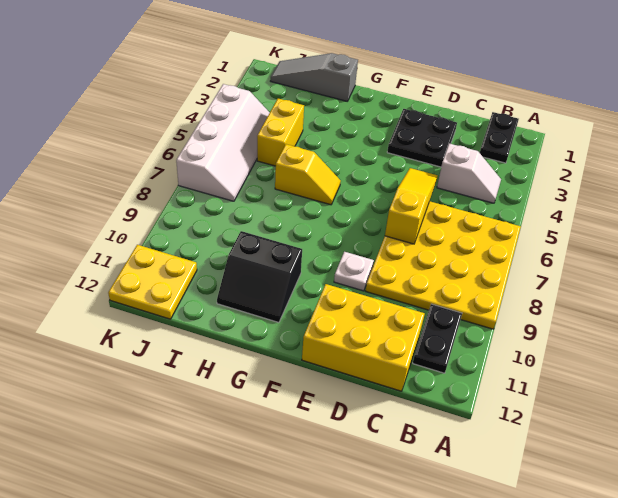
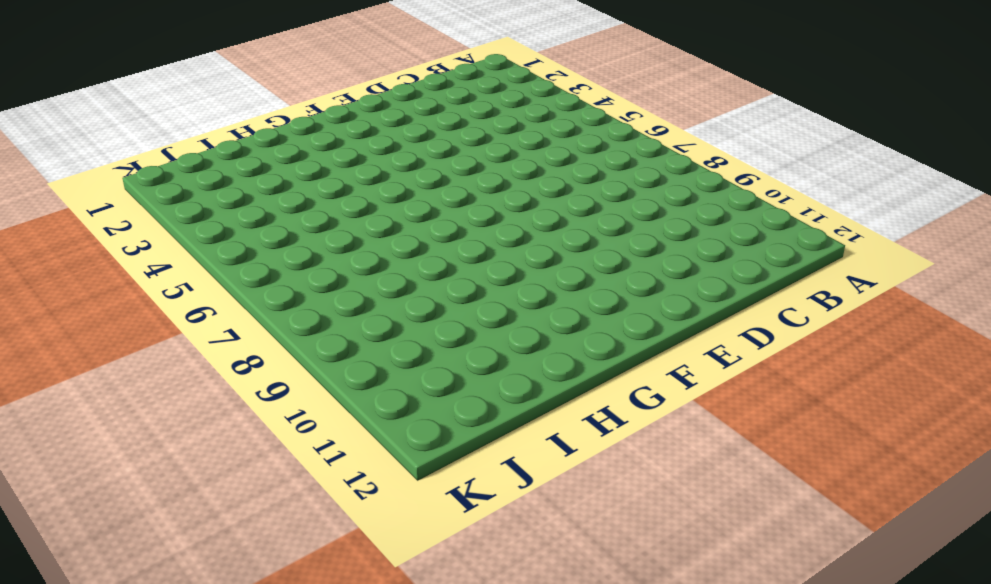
none -> yellow plate A6:D9 level 1
none -> black plate B1:B2 level 1
none -> white slope B4:C4 level 1 top C

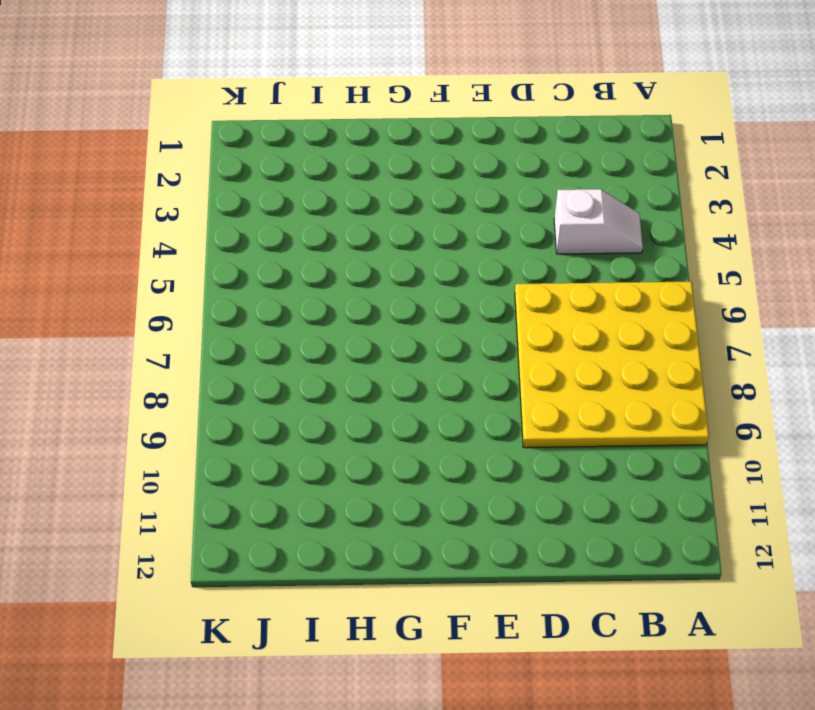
none -> black plate B1:B2 level 1
none -> black plate B10:B11 level 1
none -> yellow brick C11:E12 level 1

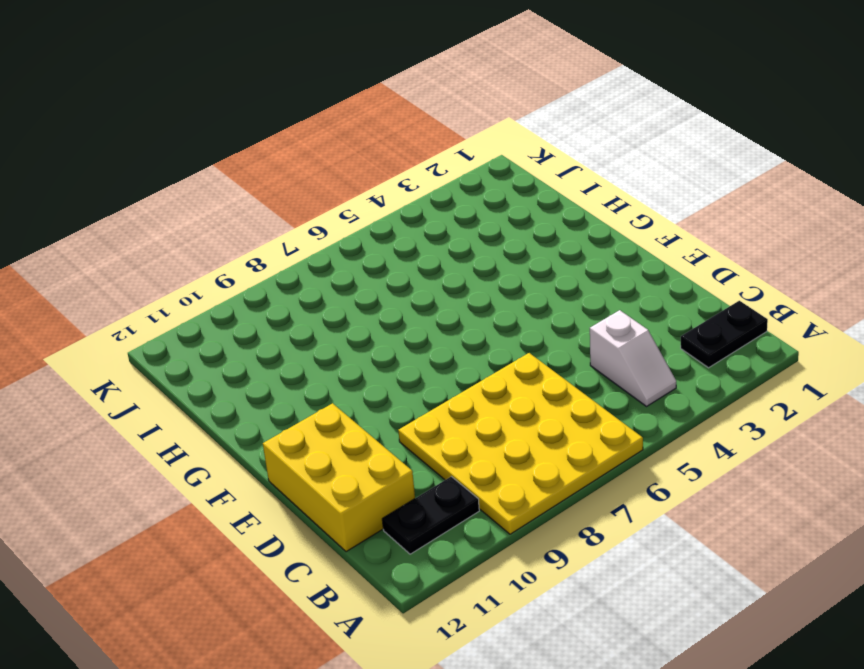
none -> black plate D2:E3 level 1
none -> white plate E9 level 1
none -> yellow slope G6:H6 level 1 top H

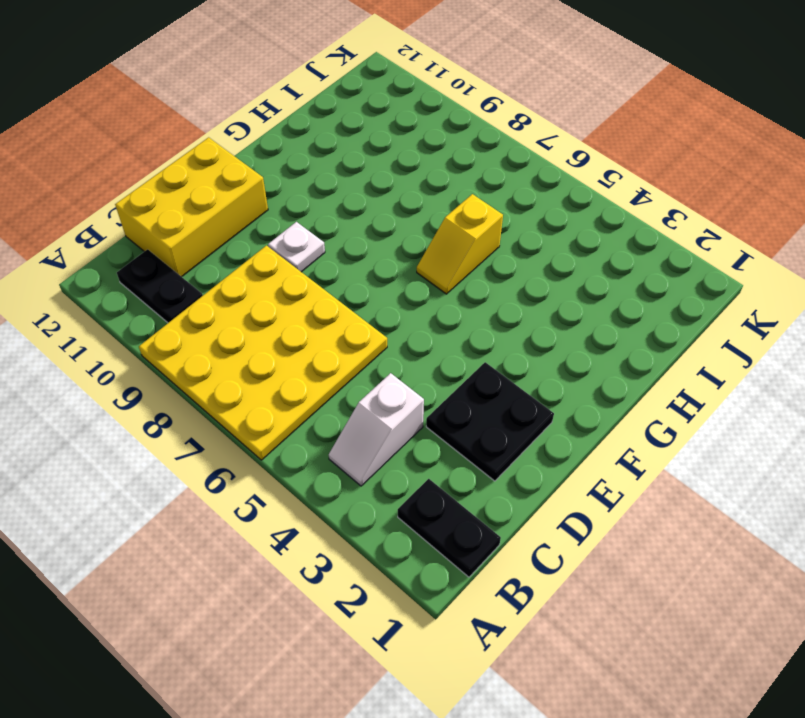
none -> black slope G10:H11 level 1 top 10
none -> grey slope H1:J1 level 1 top H
none -> yellow brick I4:I5 level 1

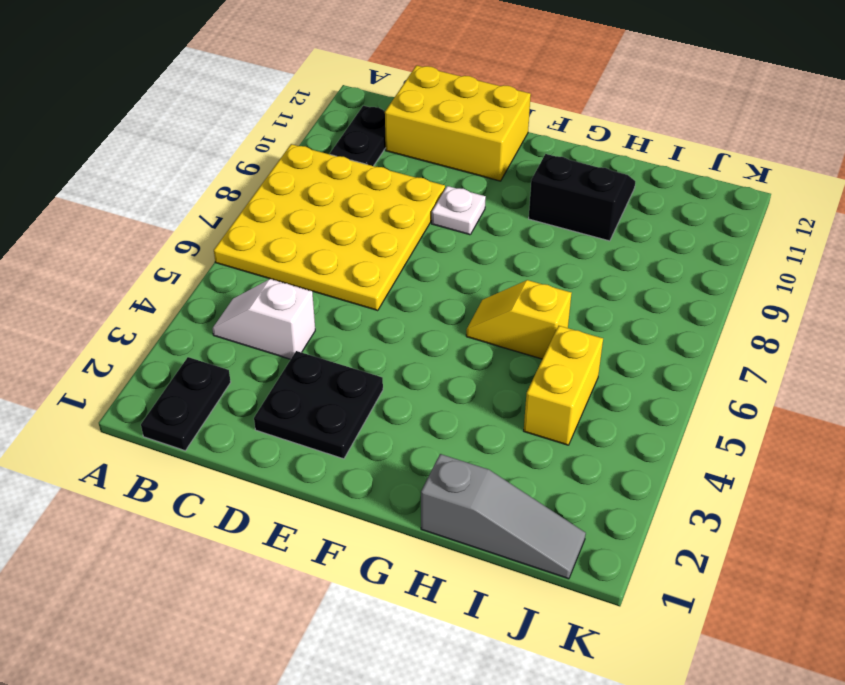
none -> white slope J4:K7 level 1 top K
none -> yellow plate J11:K12 level 1
none -> yellow slope D5:D7 level 2 top 7

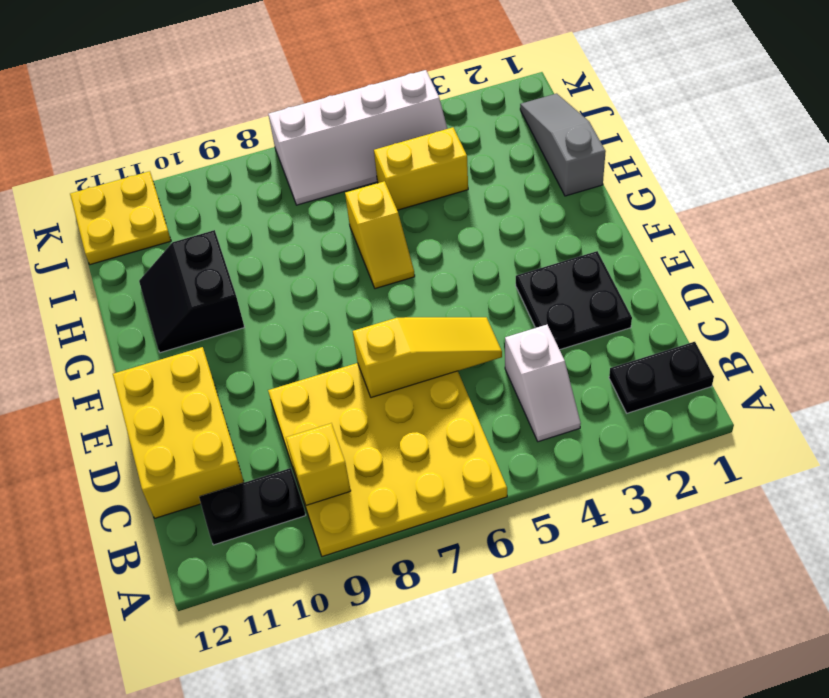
yellow brick B9 level 2 -> none
none -> white plate E9 level 1

